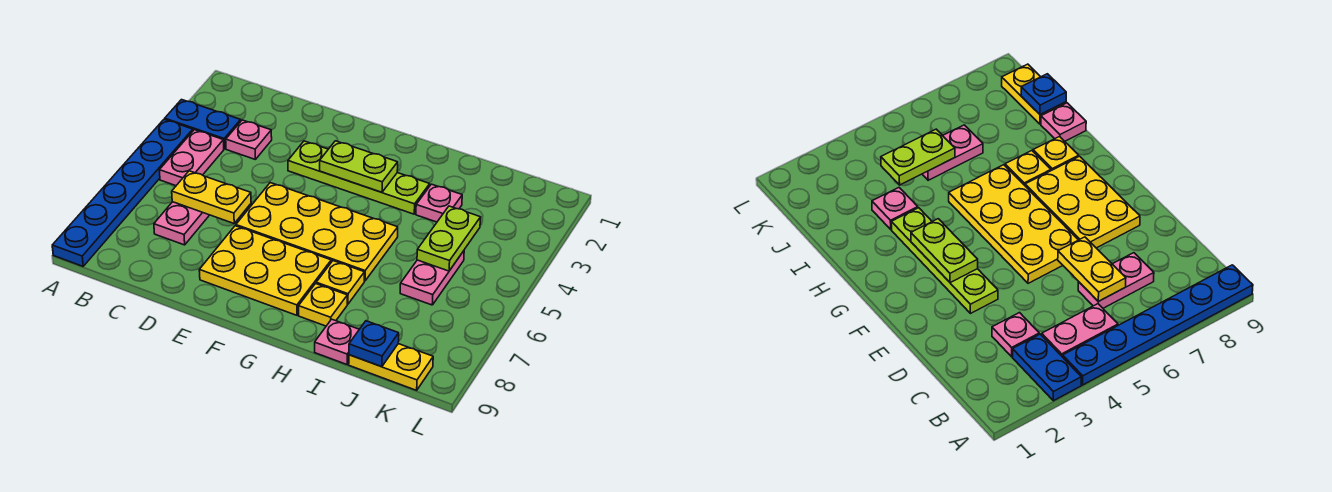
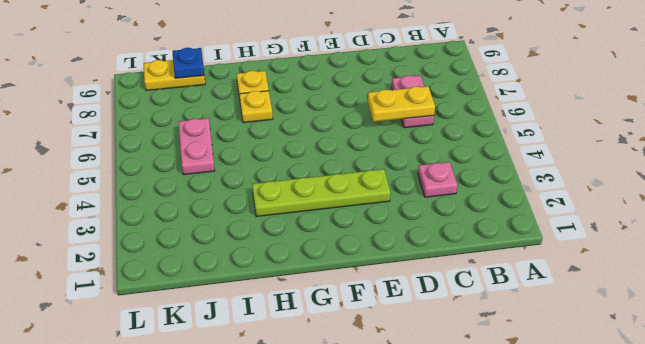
none -> blue plate A3:B3 level 1
none -> blue plate A4:A9 level 1
none -> pink plate B4:B5 level 1

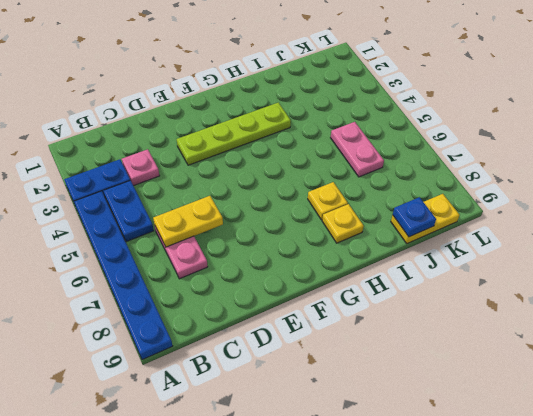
blue plate B4:B5 level 1 -> pink plate B4:B5 level 1
none -> yellow plate E5:H6 level 1
none -> yellow plate E7:G8 level 1
none -> pink plate I3 level 1

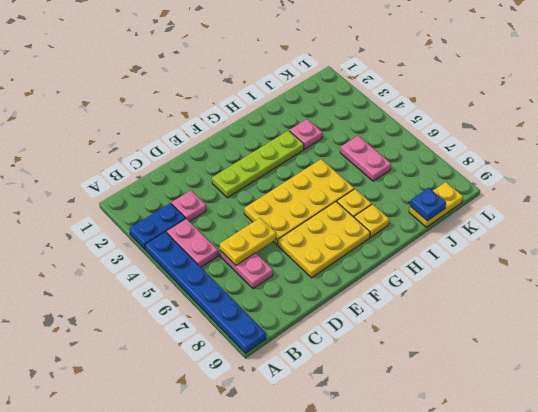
none -> pink plate I9 level 1
none -> lime plate F3:G3 level 2
none -> lime plate J4:J5 level 2

